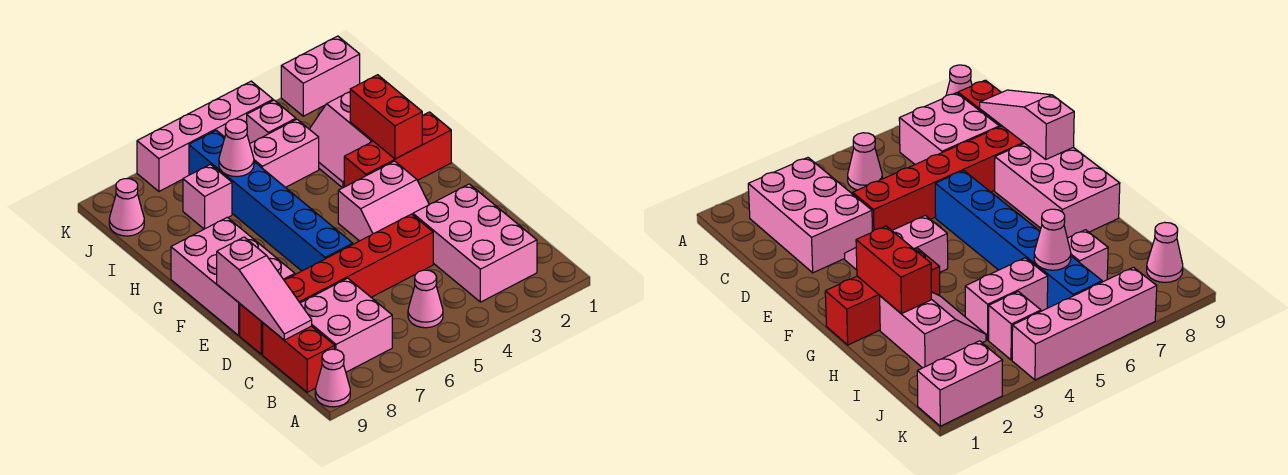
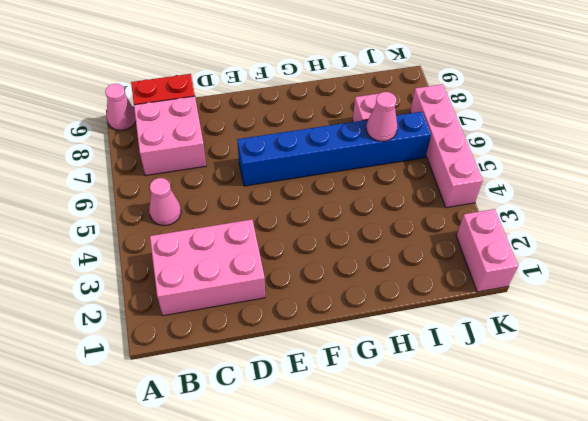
none -> red brick D4:D9 level 1
none -> pink slope E3:F4 level 1 top F
none -> pink brick E8:G9 level 1

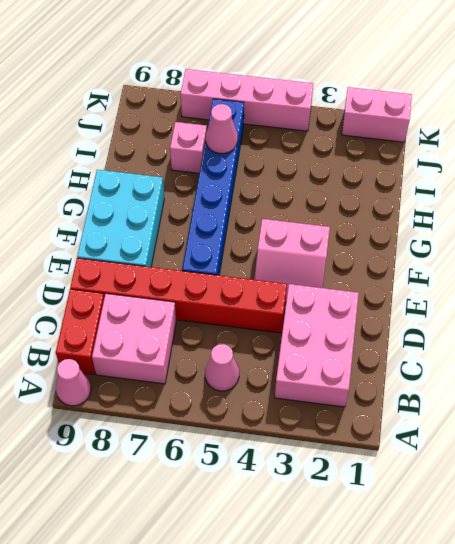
cyan brick E8:G9 level 1 -> pink brick E8:G9 level 1
none -> red brick G1:G3 level 1
none -> pink slope H2:I3 level 1 top 2
none -> pink brick I4:I5 level 1

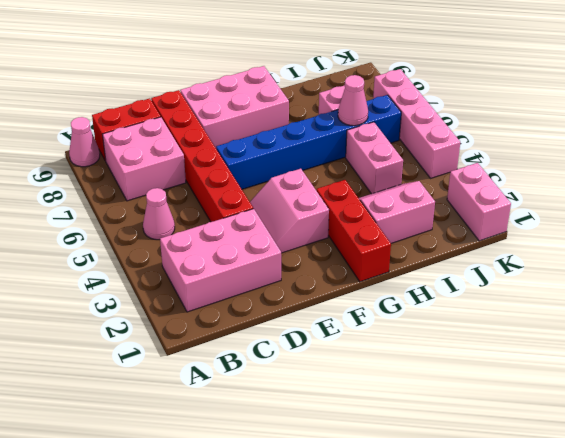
none -> pink brick J4 level 1
none -> pink cone J9 level 1
none -> pink slope C9:E9 level 2 top E

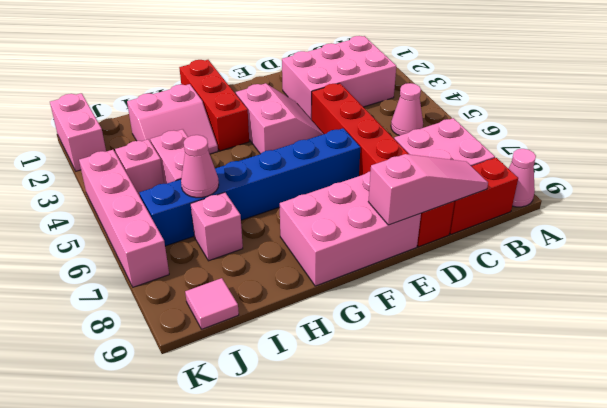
pink tile J9 level 1 -> pink cone J9 level 1
none -> red brick G2:H2 level 2

